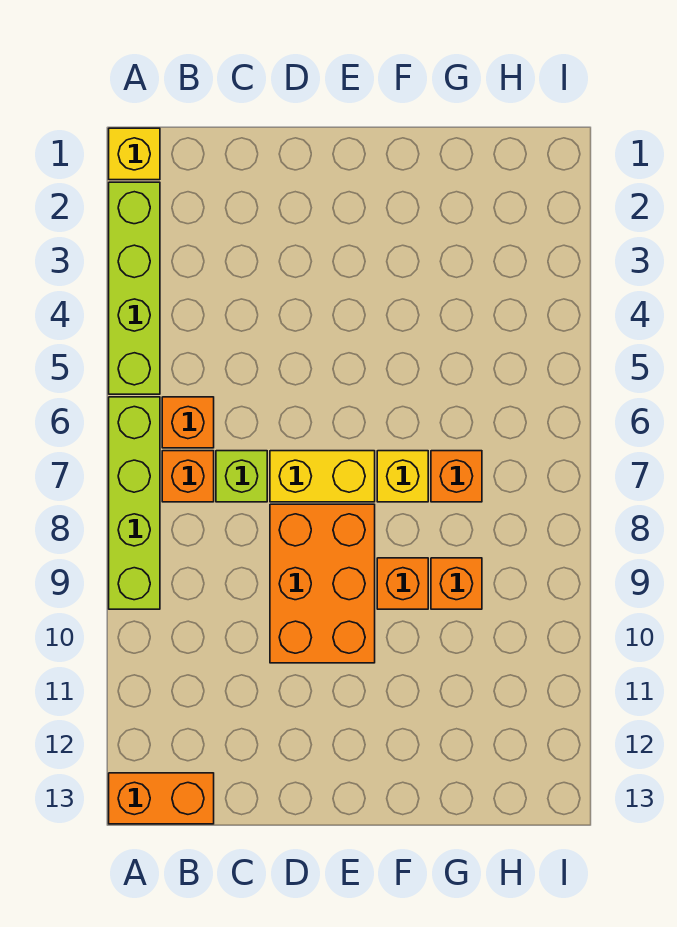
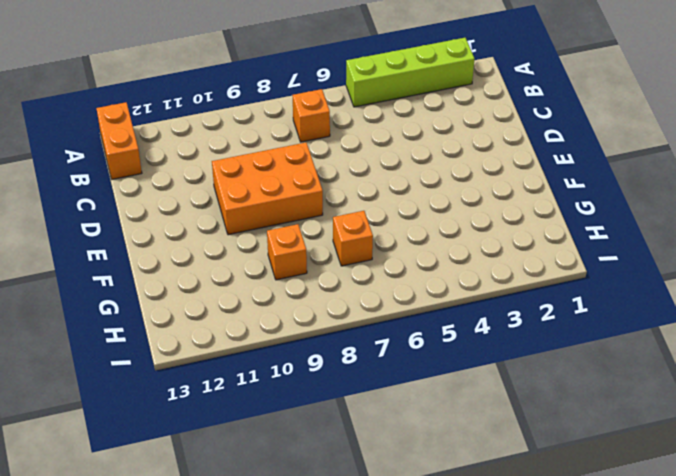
none -> yellow brick A1 level 1
none -> lime brick A6:A9 level 1
none -> orange brick B6 level 1

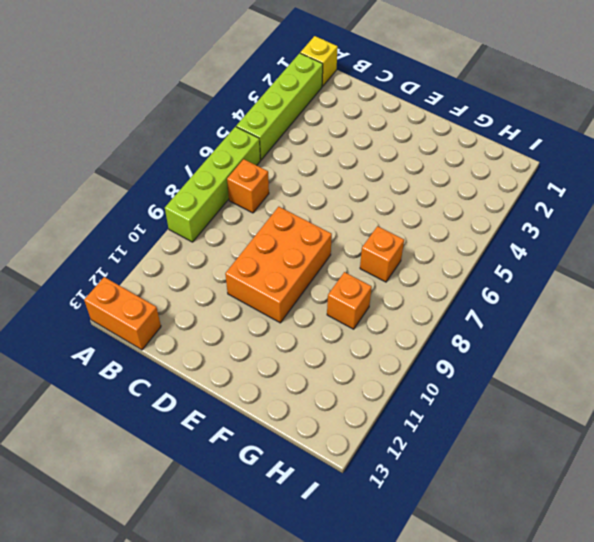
none -> orange brick B6 level 1
none -> lime brick C7 level 1
none -> yellow brick D7:E7 level 1

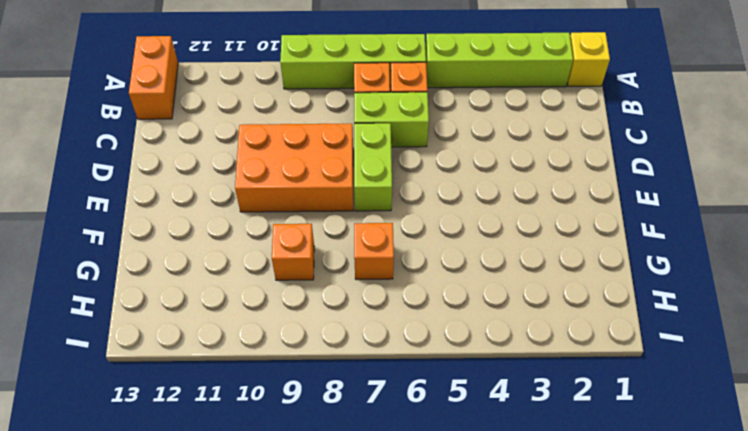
lime brick C6:C7 level 1 -> lime brick C7 level 1
lime brick D7:E7 level 1 -> yellow brick D7:E7 level 1
none -> yellow brick F7 level 1
none -> orange brick F9 level 1

